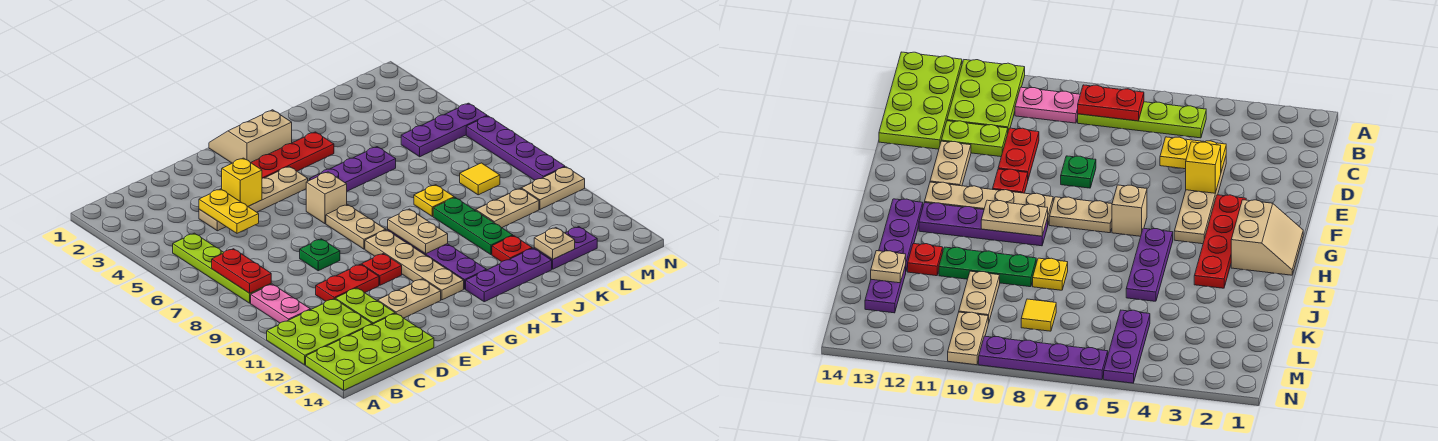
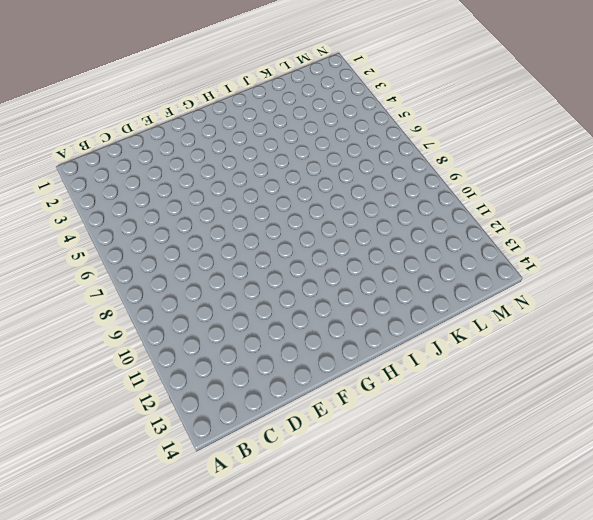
none -> lime plate A11:C12 level 1
none -> lime plate A13:D14 level 1
none -> lime plate B5:B8 level 1
none -> pink plate B9:B10 level 1

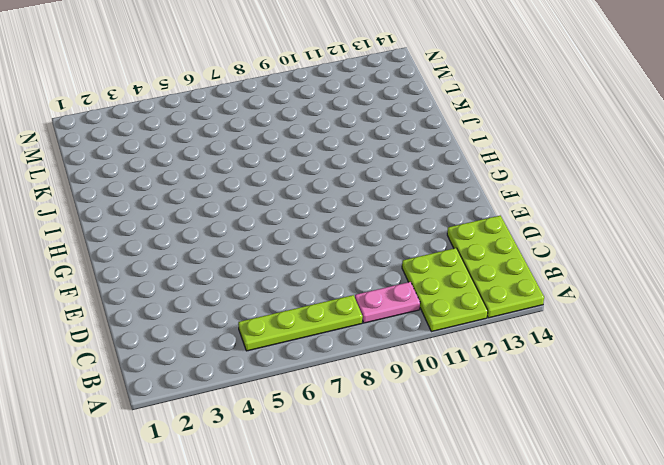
none -> tan plate D4:G4 level 1
none -> red plate D10:E10 level 1
none -> lime plate D11:D12 level 1
none -> green plate E8 level 1

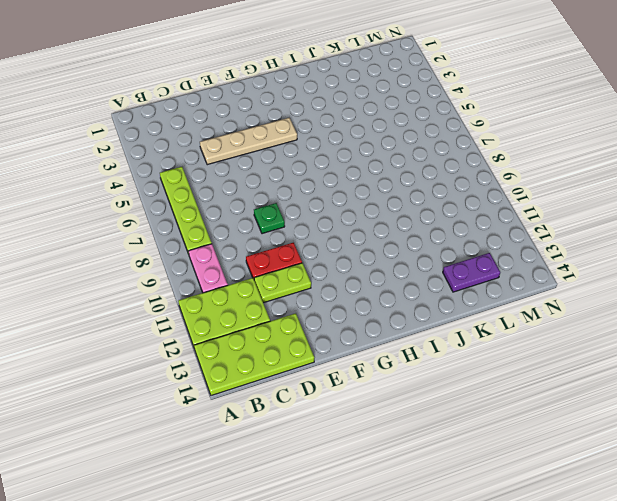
lime plate D11:E11 level 1 -> lime plate D11:D12 level 1
none -> tan plate E12:F12 level 1
none -> red plate F3:I3 level 1
none -> red plate F10 level 1
none -> tan slope G1:H2 level 1 top 2

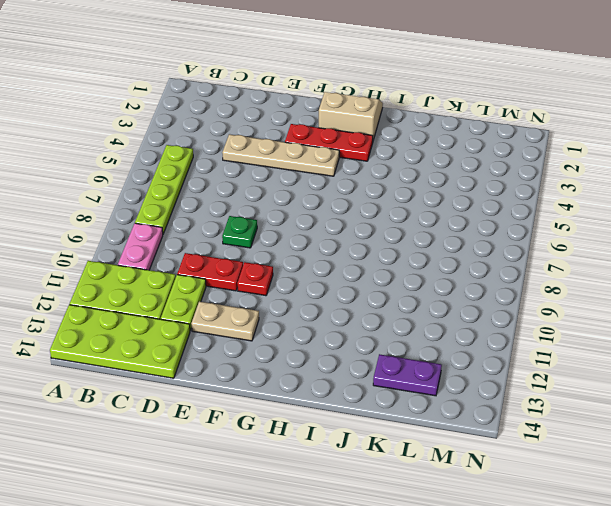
red plate F3:H3 level 1 -> red plate F3:I3 level 1
none -> tan brick G6 level 1
none -> tan plate G7:G8 level 1
none -> tan plate G9:G12 level 1
none -> purple plate H5:J5 level 1

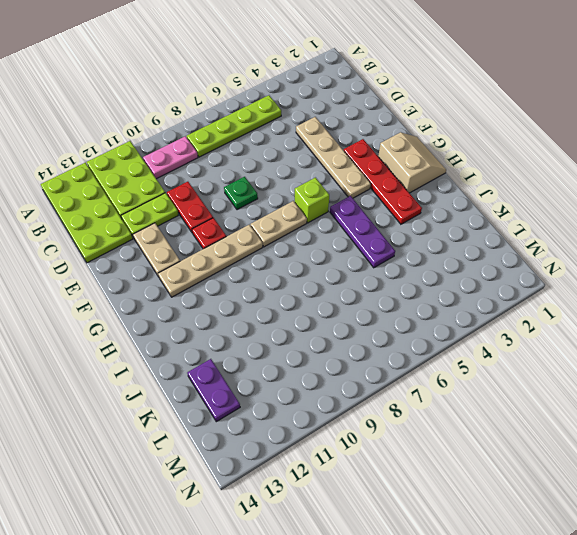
lime brick G6 level 1 -> tan brick G6 level 1
none -> purple plate H9:H12 level 1
none -> purple plate H13:J13 level 1
none -> yellow plate J8 level 1
none -> green plate J9:J11 level 1

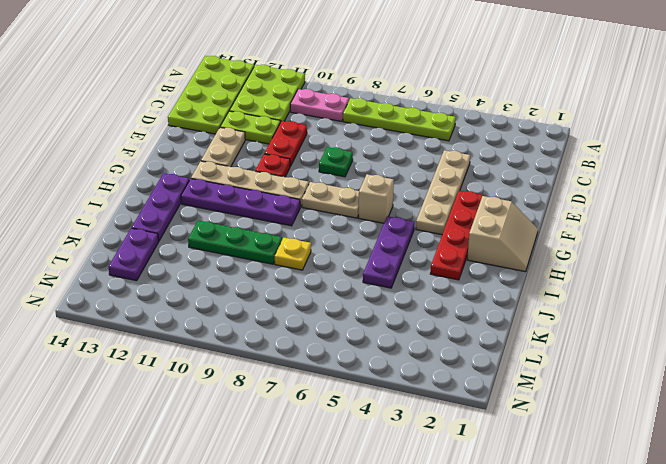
none -> red plate J12 level 1
none -> tan plate K10:L10 level 1
none -> purple plate L5:N5 level 1
none -> yellow tile L8 level 1

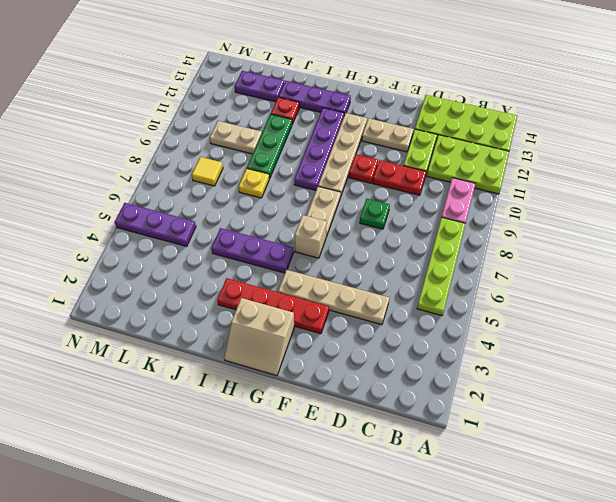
none -> tan plate M10:N10 level 1
none -> purple plate N6:N9 level 1
none -> red plate B7:B8 level 2
none -> yellow plate D4:D5 level 2

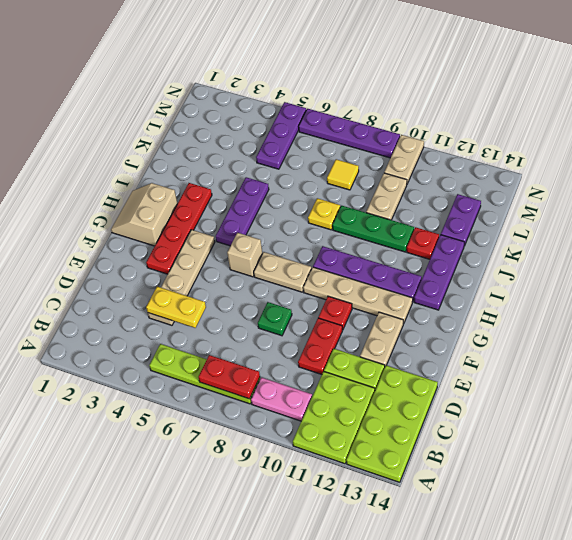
none -> yellow brick E4 level 2
none -> tan plate H9:H10 level 2
none -> tan plate K13 level 2

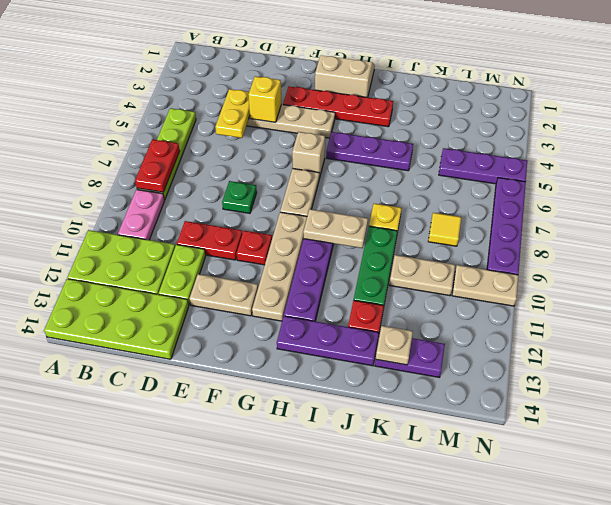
tan plate H9:I9 level 2 -> tan plate H9:H10 level 2

